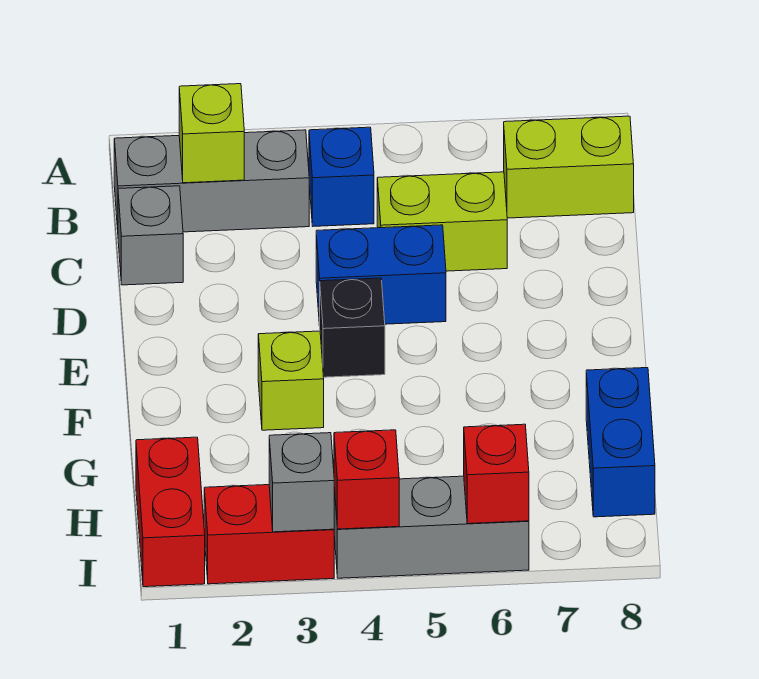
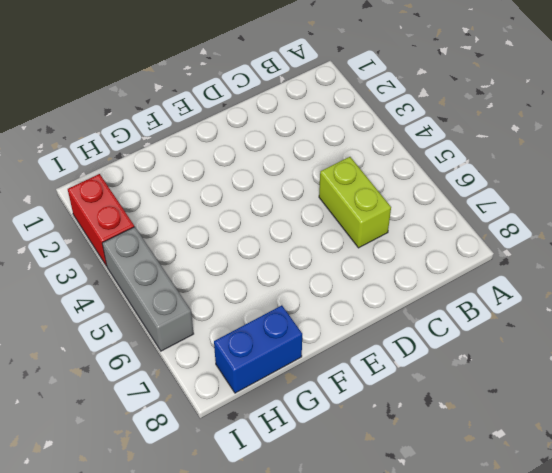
none -> grey brick B1:B3 level 1
none -> blue brick B4 level 1
none -> lime brick B7:B8 level 1

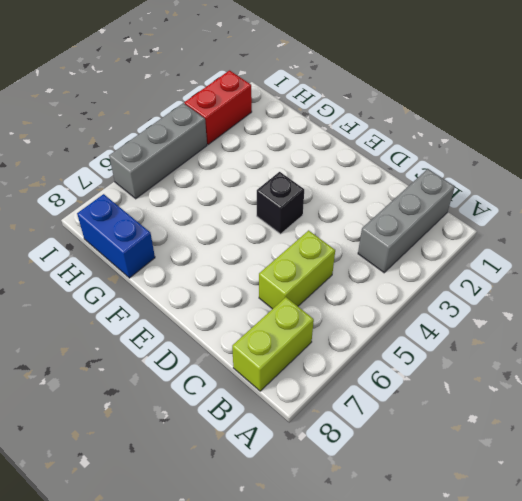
none -> blue brick B4 level 1
none -> grey brick C1 level 1
none -> blue brick D4:D5 level 1

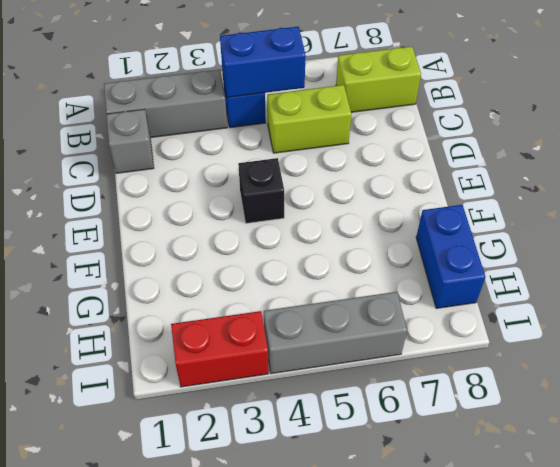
blue brick B4:B5 level 2 -> blue brick D4:D5 level 1
none -> lime brick F3 level 1
none -> red brick H1:I1 level 1
none -> lime brick B2 level 2

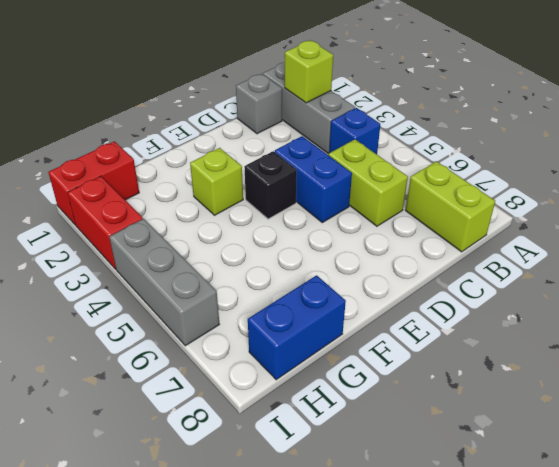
none -> grey brick I3 level 2
none -> red brick I4 level 2
none -> red brick I6 level 2

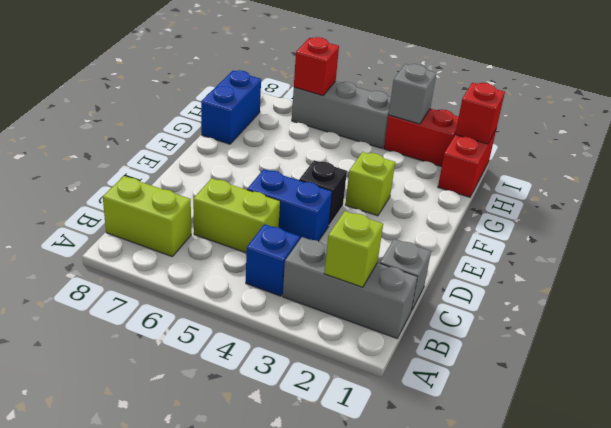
red brick I1 level 2 -> red brick I4 level 2

